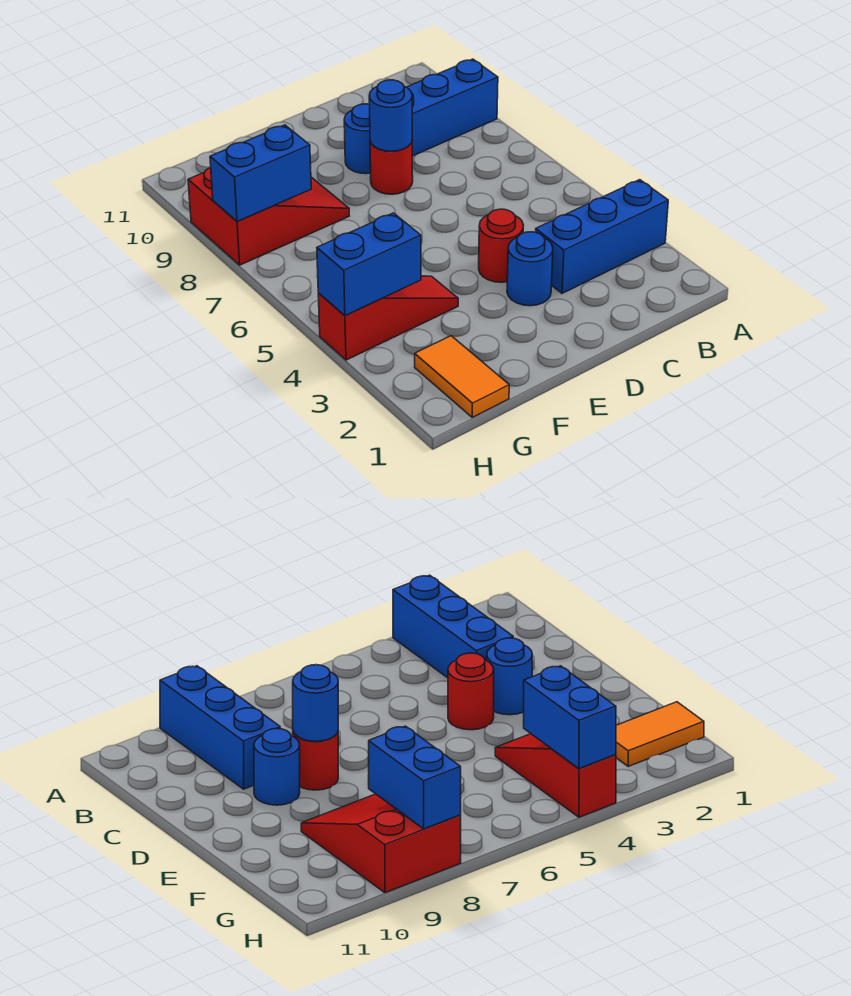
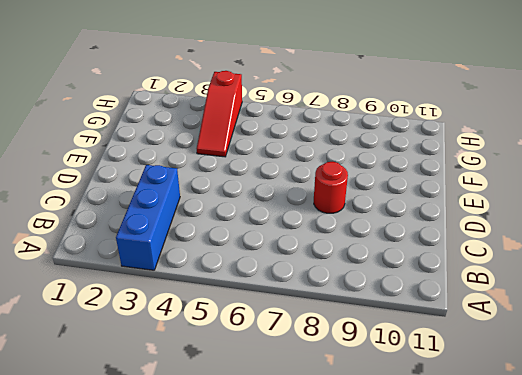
none -> blue brick A9:C9 level 1
none -> blue round brick D3 level 1
none -> red round brick D4 level 1

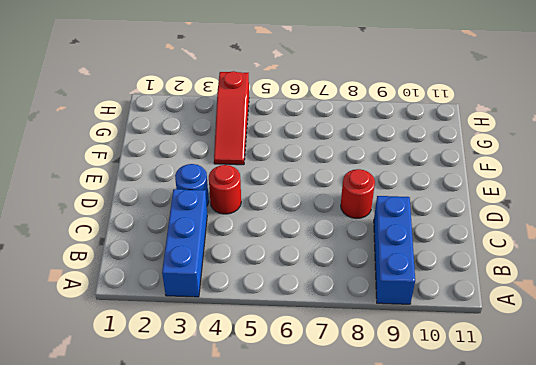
none -> blue round brick D9 level 1
none -> red slope F8:H9 level 1 top H
none -> orange tile G1:G2 level 1

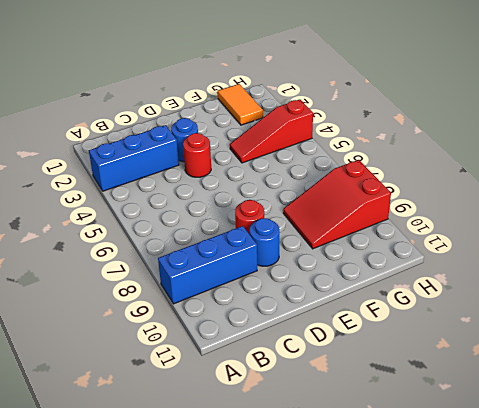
none -> blue round brick D8 level 2
none -> blue brick G4:H4 level 2
none -> blue brick G8:H8 level 2

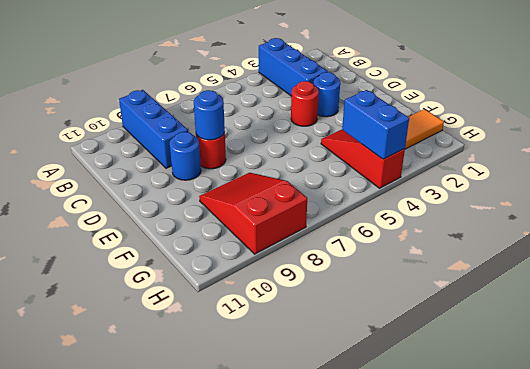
none -> blue brick G8:H8 level 2

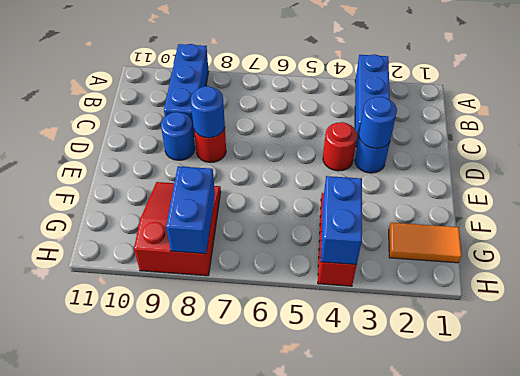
blue round brick D3 level 2 -> none

